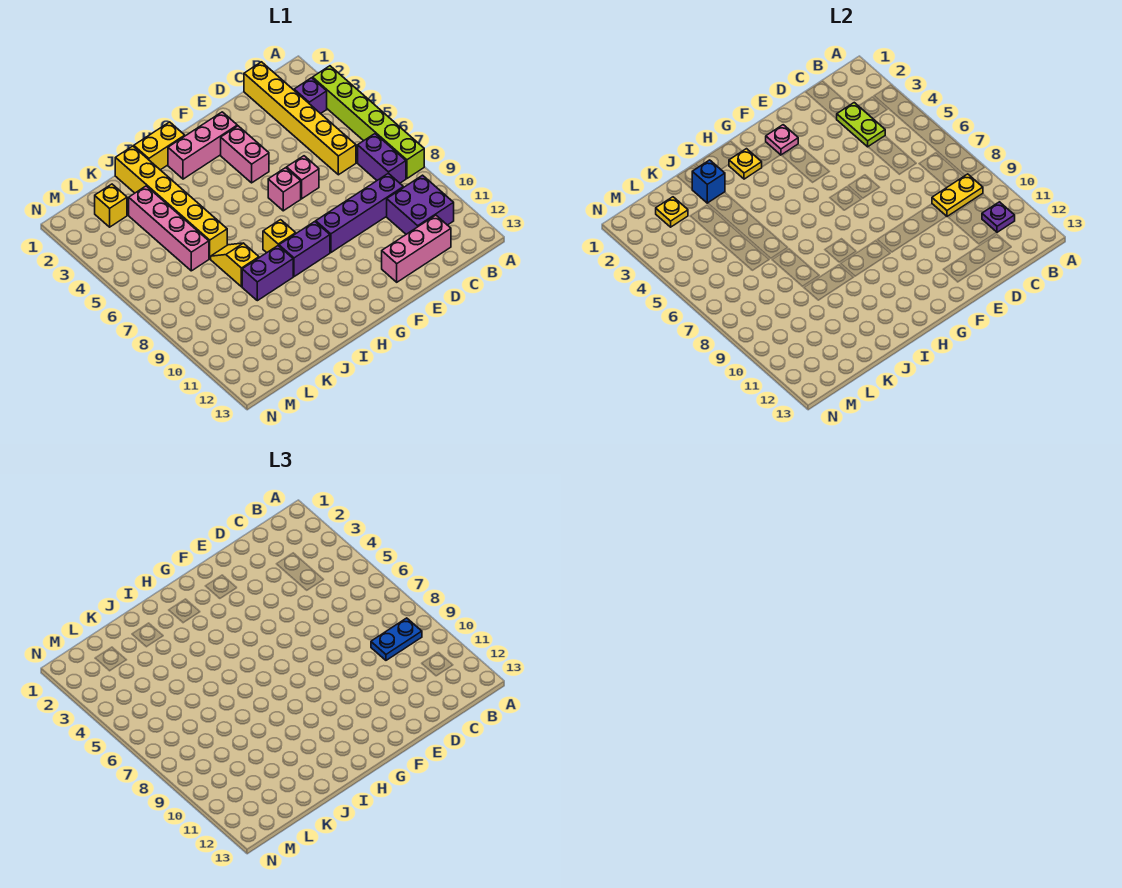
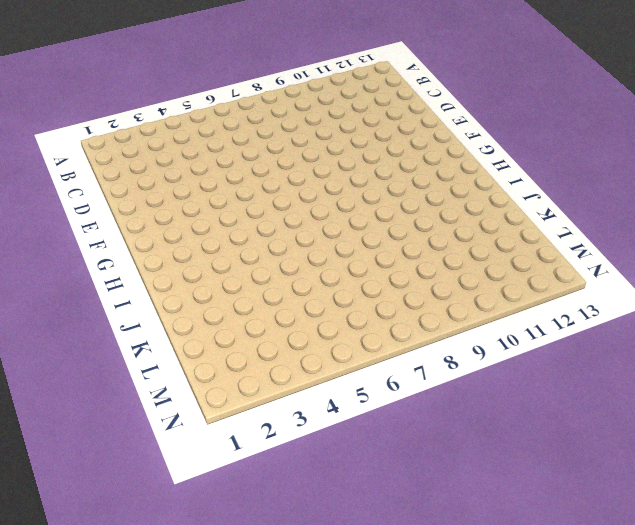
none -> lime brick A3:A8 level 1
none -> purple brick B3 level 1
none -> purple brick B7:B8 level 1

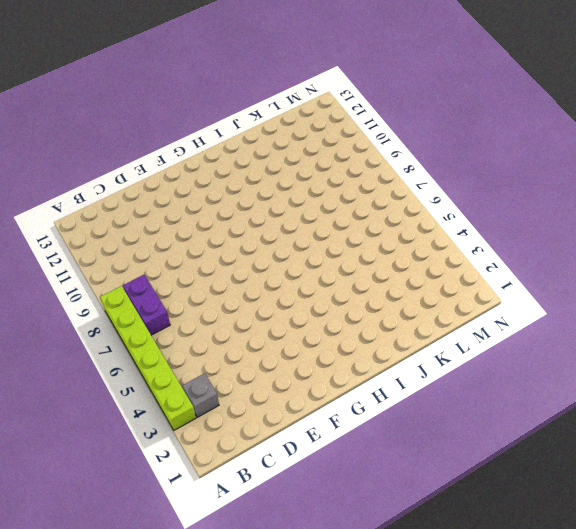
grey brick B3 level 1 -> purple brick B3 level 1
none -> purple brick B10:C11 level 1
none -> yellow brick C1:C6 level 1
none -> purple brick C9:F9 level 1

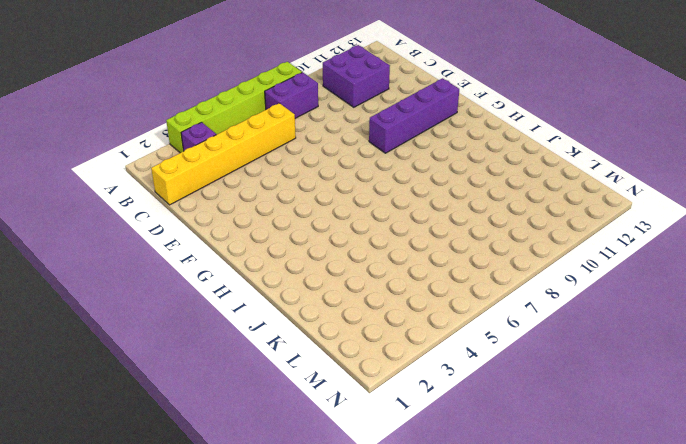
purple brick F9:F12 level 1 -> purple brick C9:F9 level 1
none -> pink brick C12:E12 level 1
none -> pink brick E6 level 1
none -> pink brick F2:H2 level 1

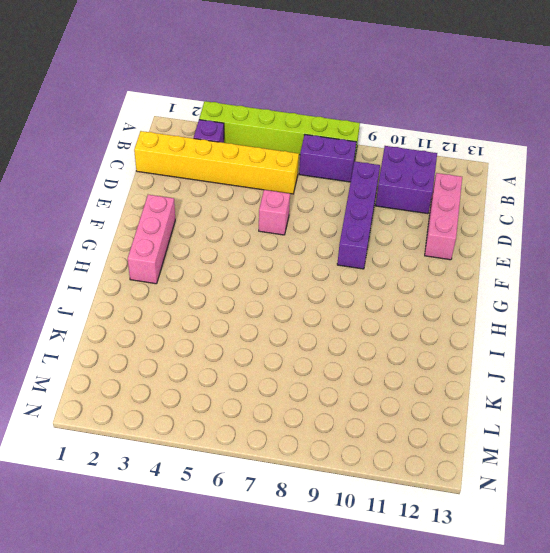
none -> pink brick F3:F4 level 1
none -> pink brick F6 level 1
none -> purple brick G9:H9 level 1

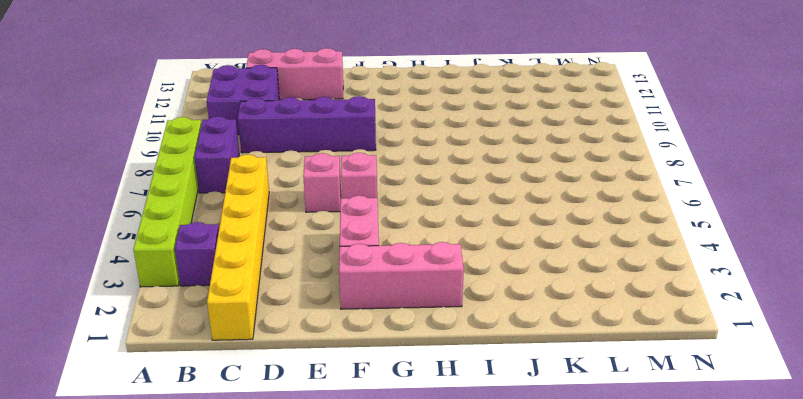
none -> purple brick G9:H9 level 1
none -> yellow brick H1:I1 level 1
none -> yellow brick H8 level 1

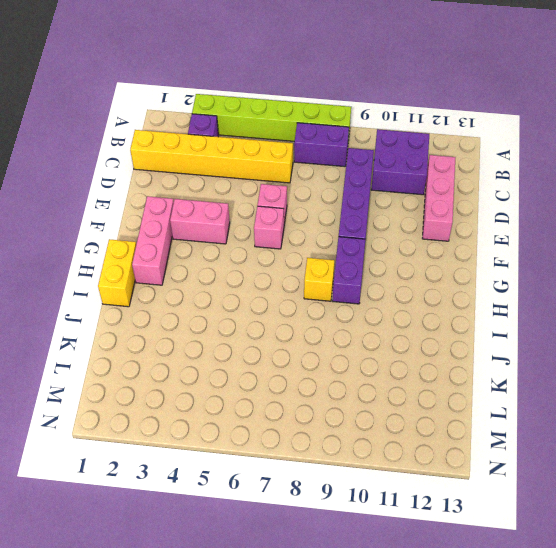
none -> purple brick I9:J9 level 1
none -> yellow brick J1:J6 level 1
none -> yellow slope J7:J8 level 1 top 8

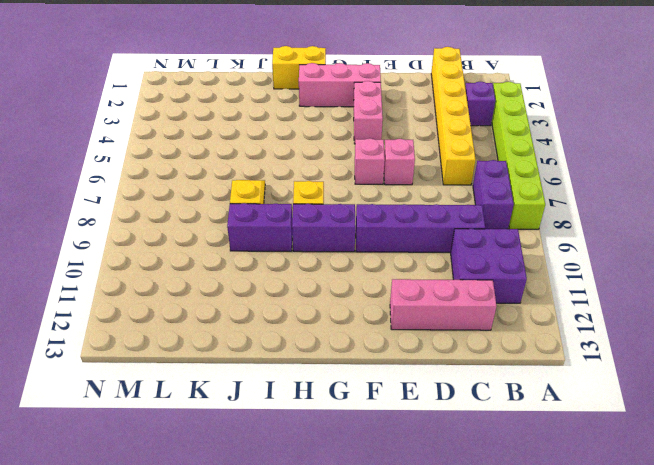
none -> yellow brick J1:J6 level 1
none -> pink brick K3:K6 level 1
none -> yellow brick L2 level 1

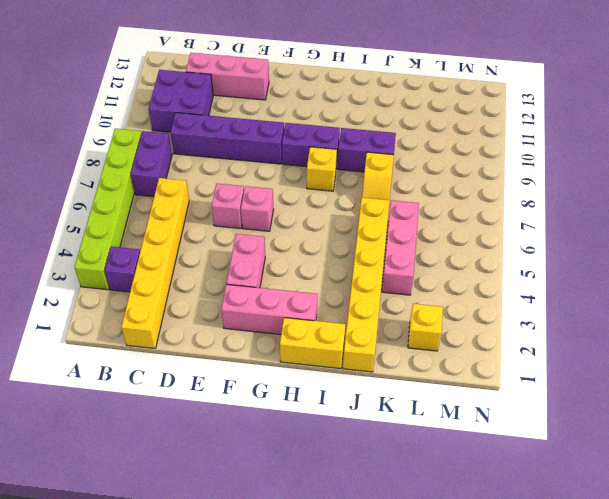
pink brick K4:K6 level 1 -> pink brick K3:K6 level 1
none -> yellow plate B9:C9 level 2
none -> purple plate B11 level 2
none -> lime plate C3:C4 level 2

